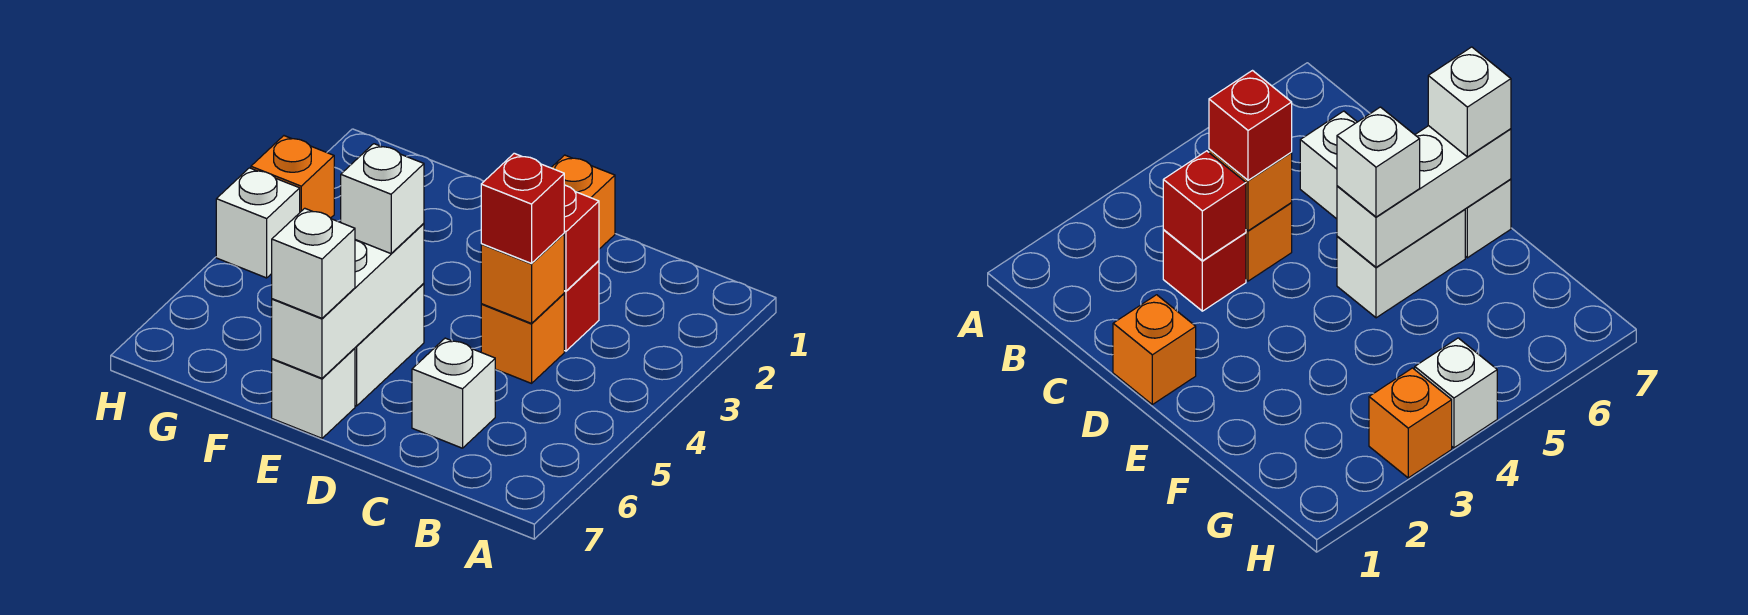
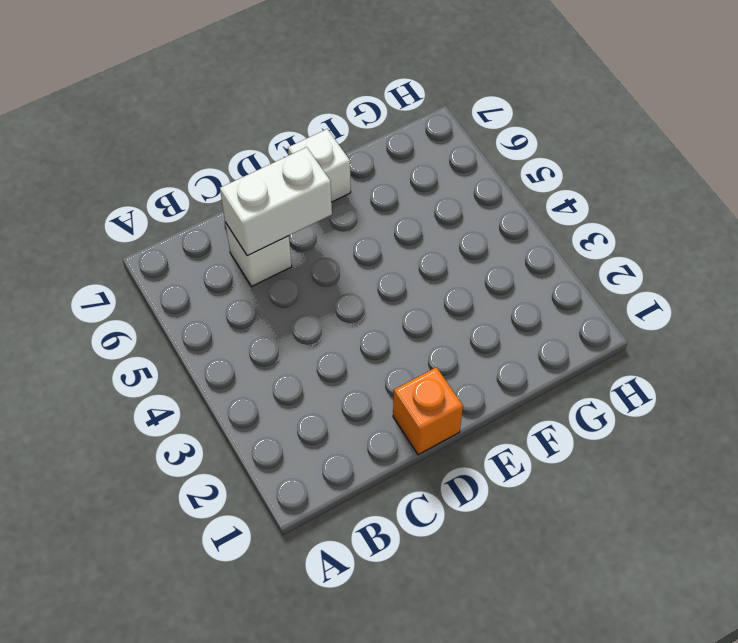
white brick C6:D6 level 2 -> white brick E5:E6 level 1
none -> red brick C3 level 1
none -> orange brick C4 level 1
none -> orange brick H3 level 1

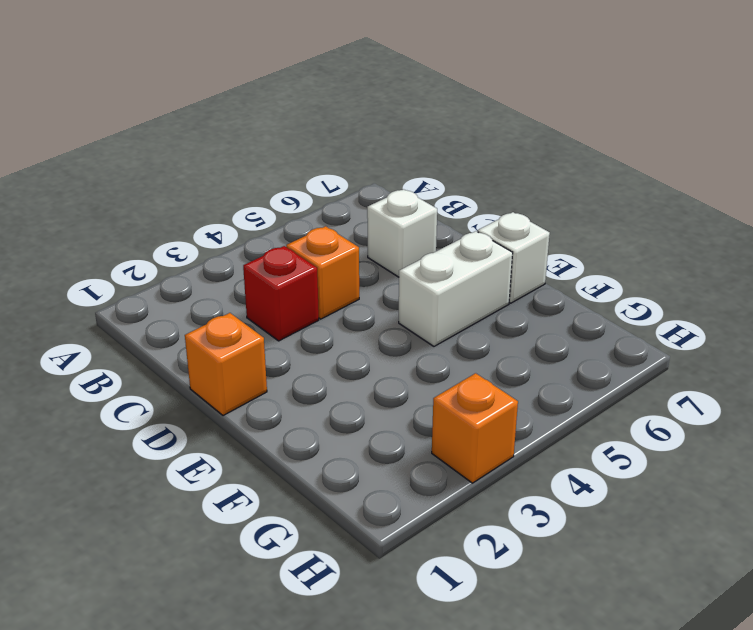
none -> white brick H4 level 1
none -> red brick C3 level 2
none -> orange brick C4 level 2

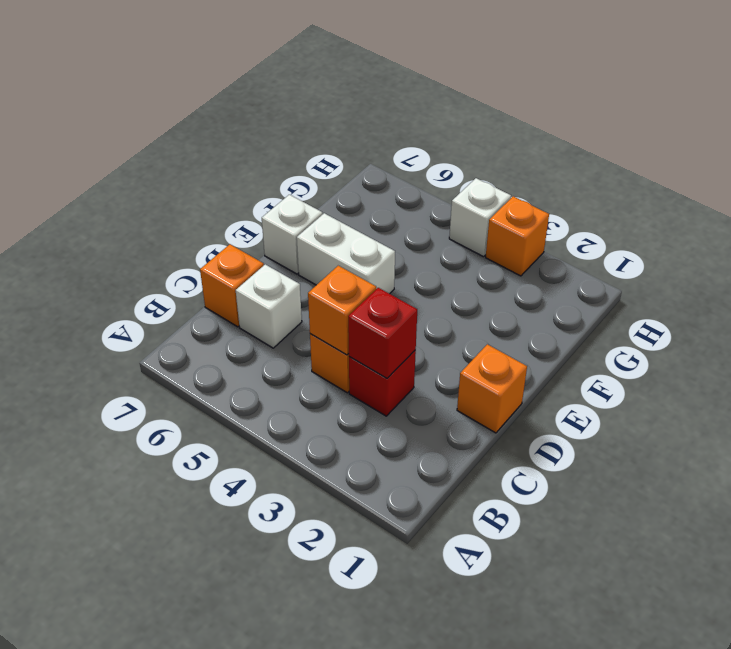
orange brick C7 level 1 -> none
none -> white brick E5:E7 level 2
none -> red brick C4 level 3
none -> white brick E5 level 3

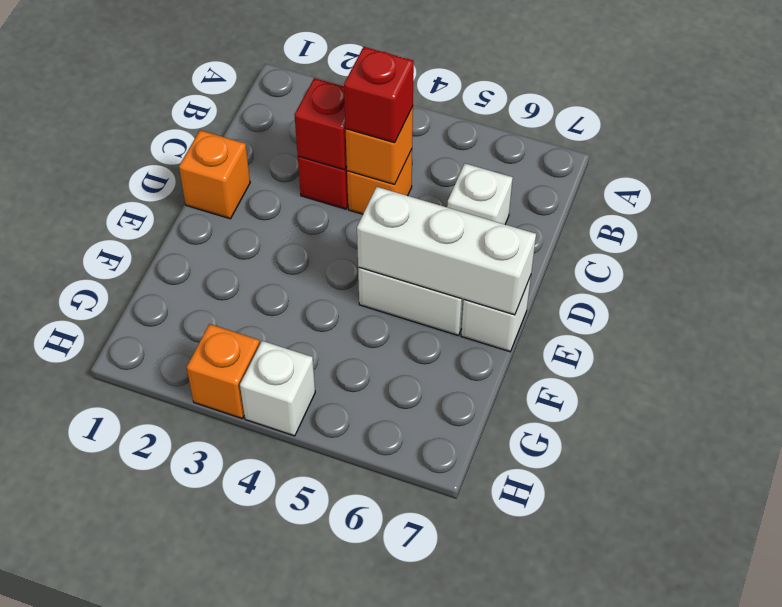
none -> white brick E5 level 3
none -> white brick E7 level 3

